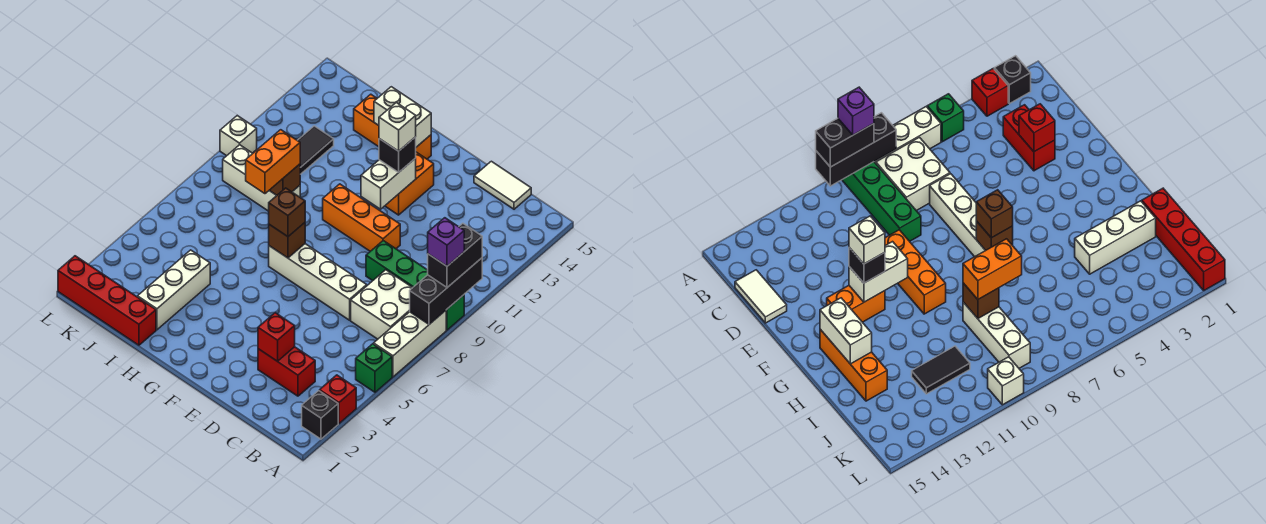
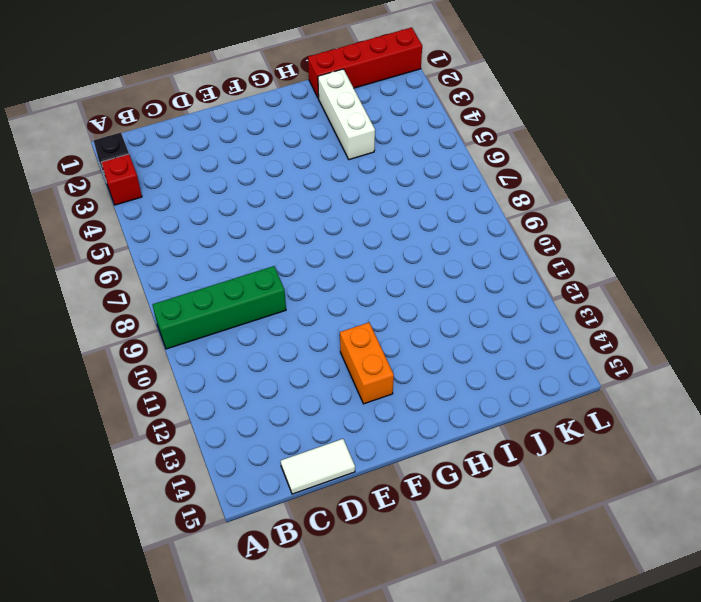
none -> green brick A5 level 1
none -> white brick A6:A8 level 1
none -> white brick B7:C8 level 1

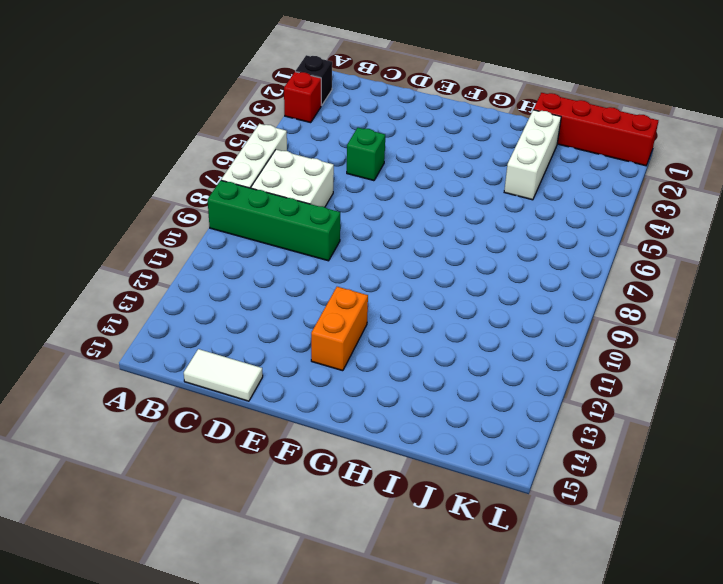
green brick D5 level 1 -> green brick A5 level 1
none -> red brick C3:D3 level 1
none -> white brick D7:G7 level 1
none -> orange brick E10:G10 level 1

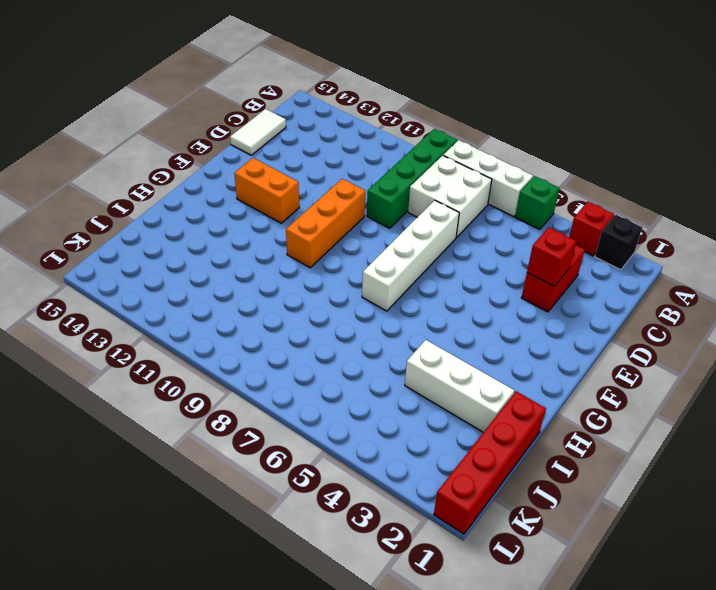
none -> orange brick G14:I14 level 1
none -> white brick I9:K9 level 1
none -> black tile J11:J12 level 1

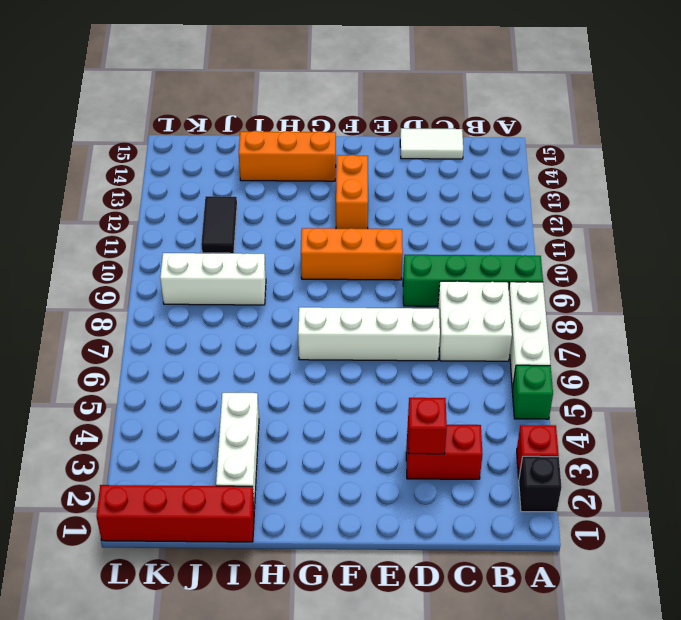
none -> white brick L10 level 1
none -> black brick A8:A10 level 2
none -> white brick F11:F12 level 2

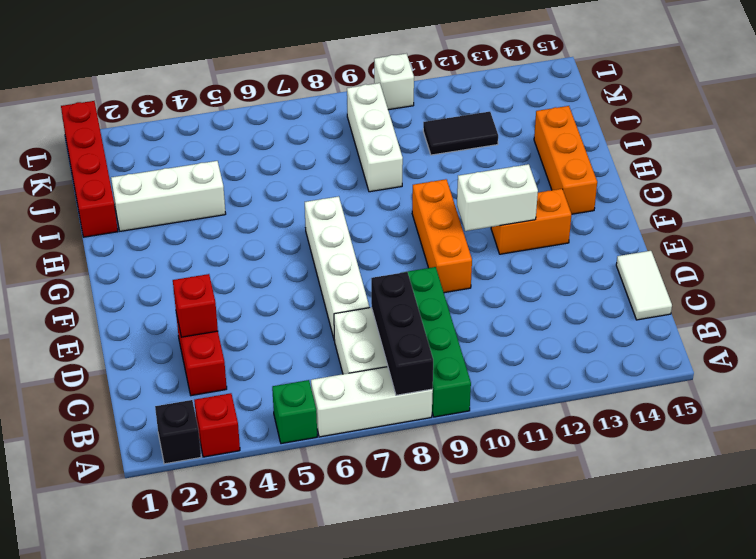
black brick A8:C8 level 2 -> black brick A8:A10 level 2
none -> brown brick G7 level 2
none -> white brick G14:H14 level 2
none -> brown brick I9 level 2

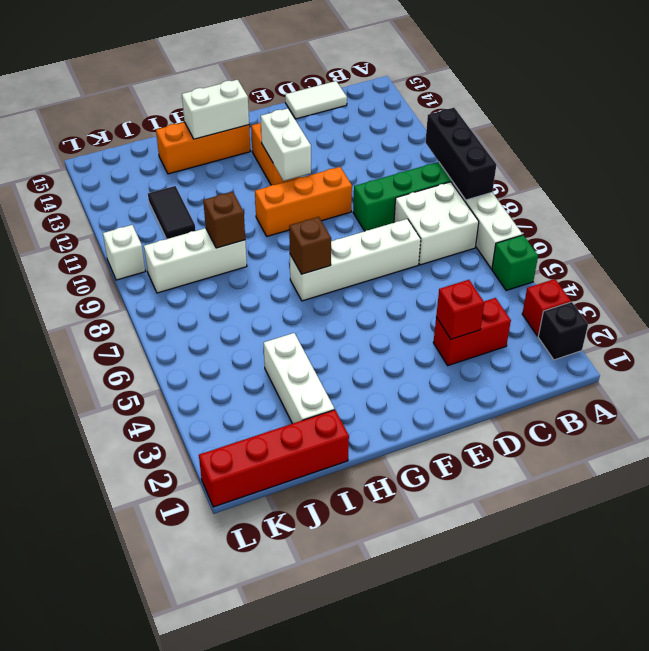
none -> black brick A9:A10 level 3
none -> black brick F12 level 3
none -> brown brick G7 level 3

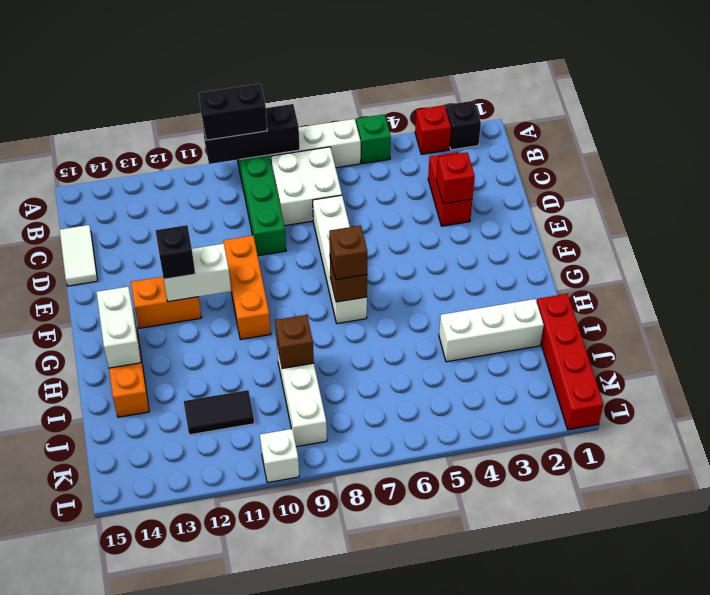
none -> orange brick I8:I9 level 3
none -> purple brick A9 level 4
none -> white brick F12 level 4

